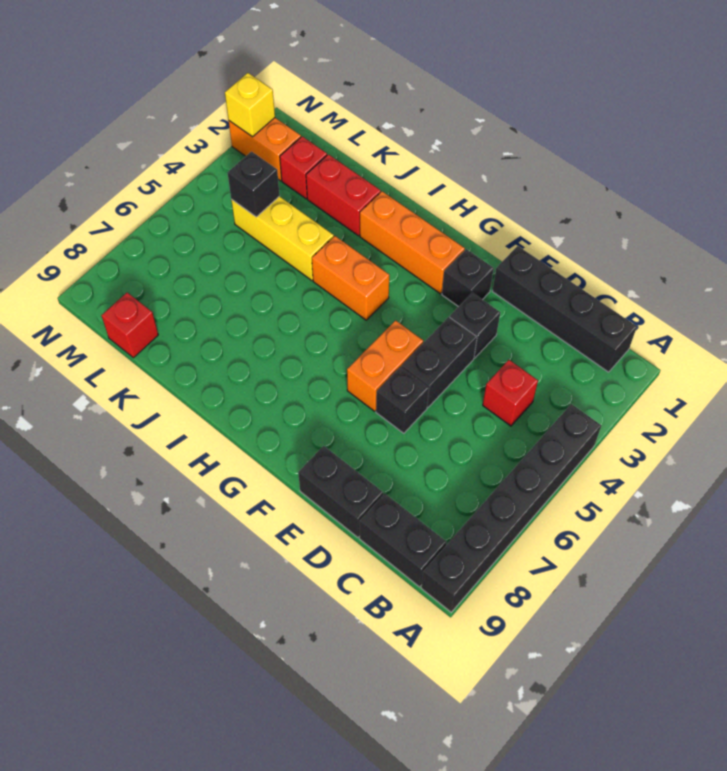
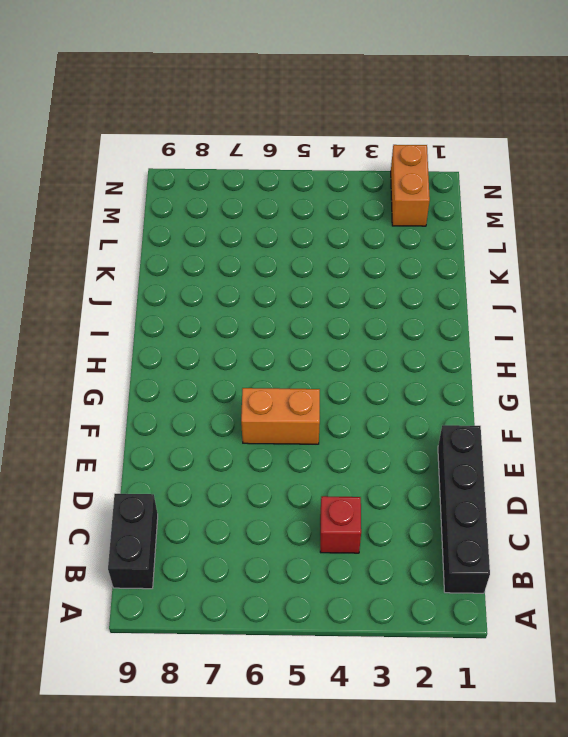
none -> black brick A4:A9 level 1
none -> black brick D9:E9 level 1
none -> black brick E3 level 1

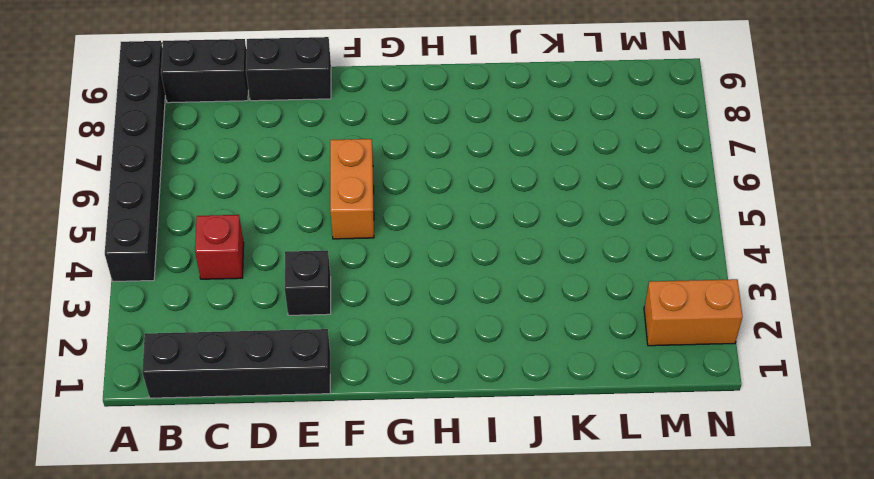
none -> black brick E4:E5 level 1
none -> black brick E6 level 1
none -> black brick F2 level 1

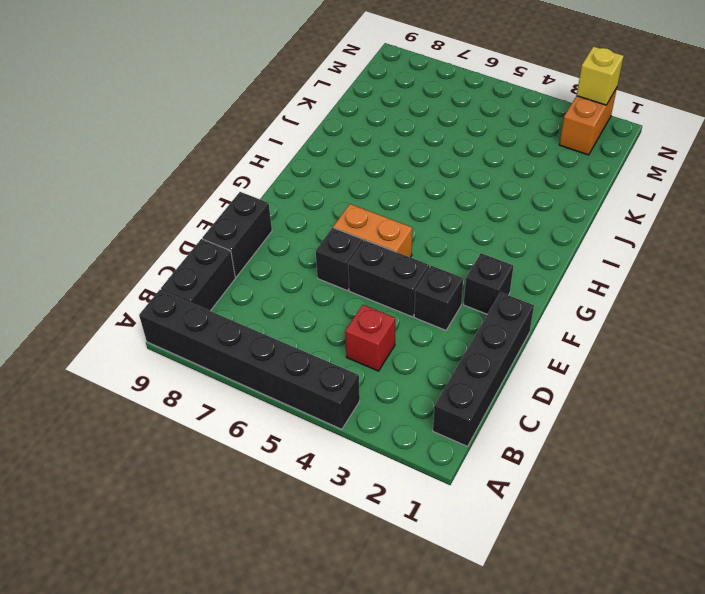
none -> orange brick G2:I2 level 1
none -> orange brick H4:I4 level 1
none -> red brick J2:K2 level 1

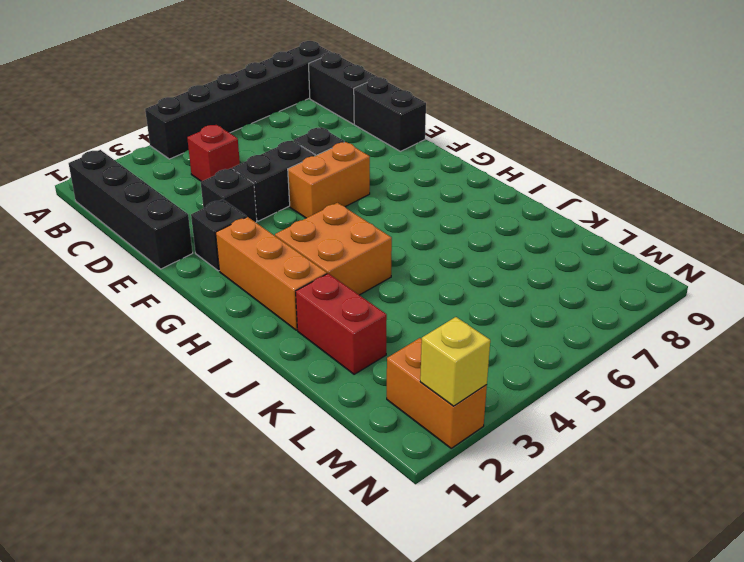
orange brick H3:I4 level 1 -> orange brick H4:I4 level 1
none -> yellow brick J4:L4 level 1
none -> red brick L2 level 1
none -> red brick L9 level 1

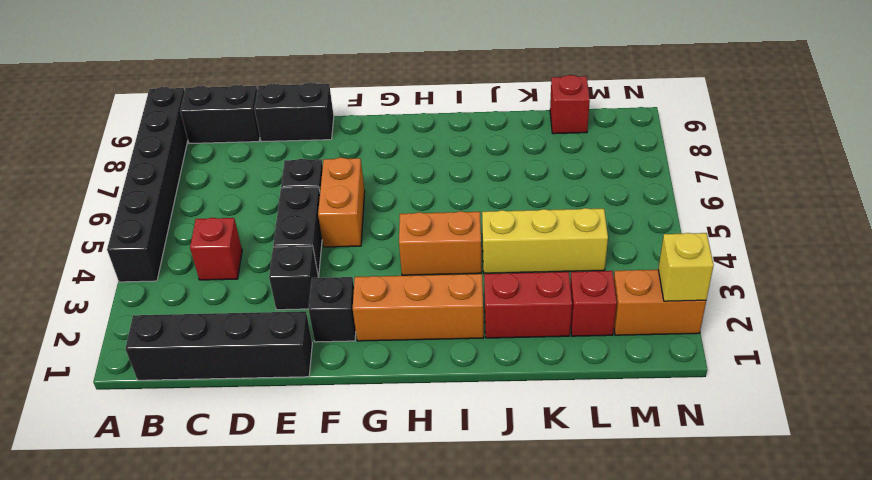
none -> black brick L4 level 2

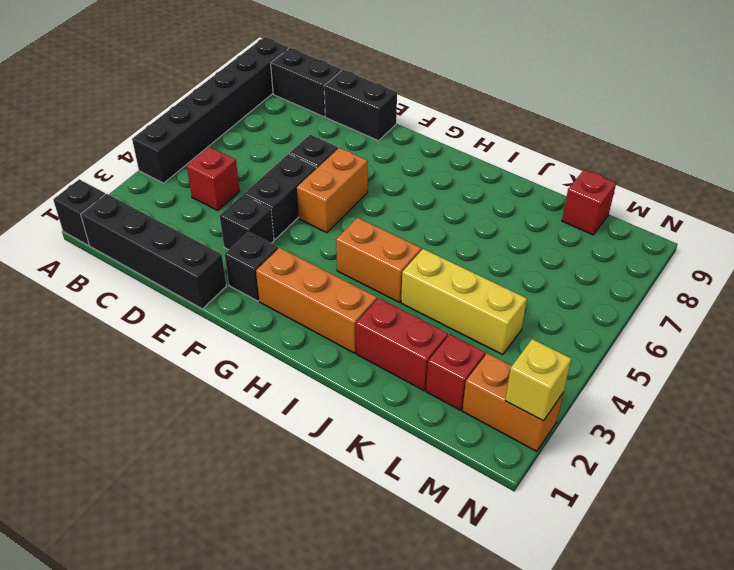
black brick A1 level 1 -> black brick L4 level 2

